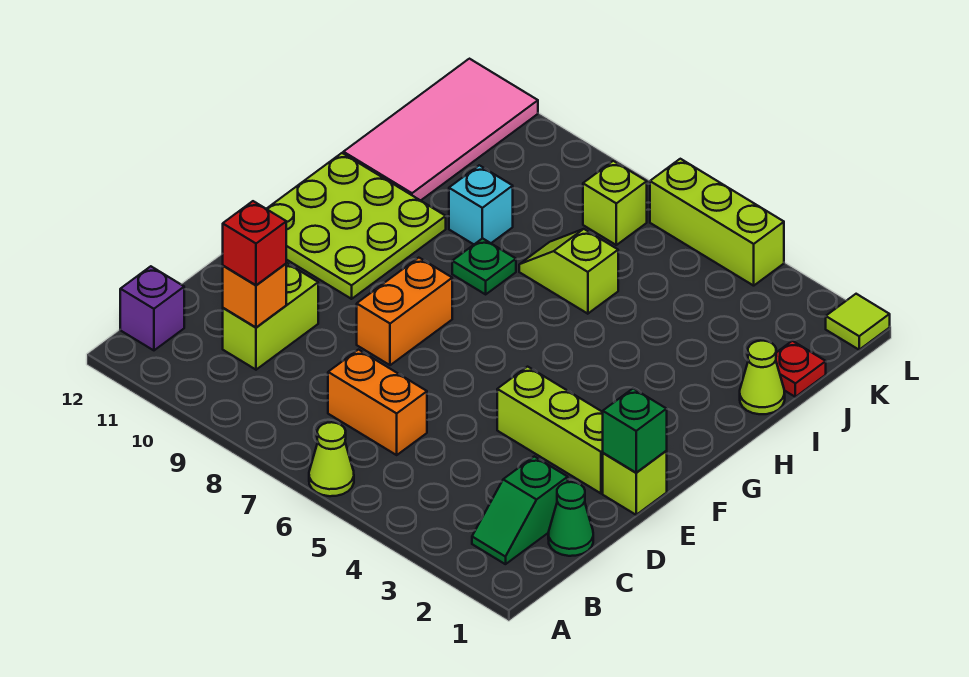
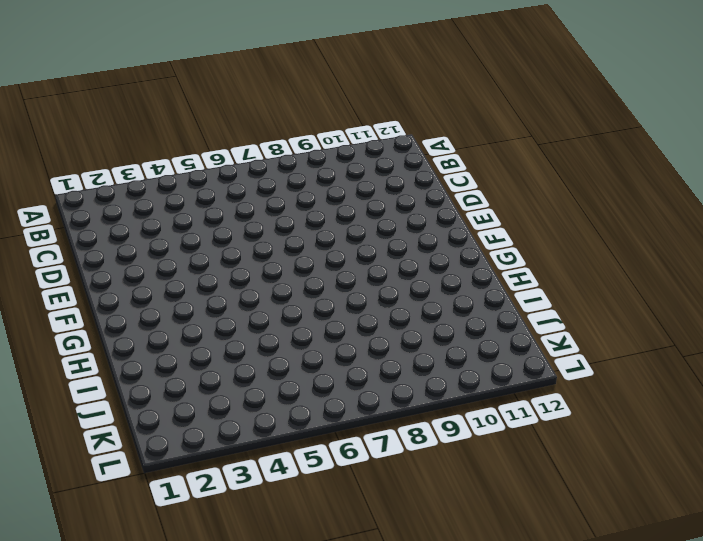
none -> lime cone A6 level 1
none -> green slope B2:C2 level 1 top C
none -> purple brick B12 level 1

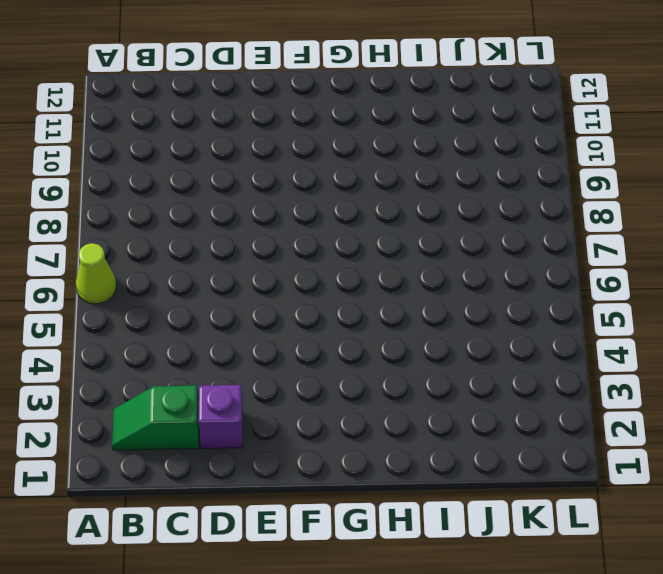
purple brick D2 level 1 -> purple brick B12 level 1
none -> green cone C1 level 1
none -> orange brick C6:C7 level 1
none -> lime brick C10:D10 level 1

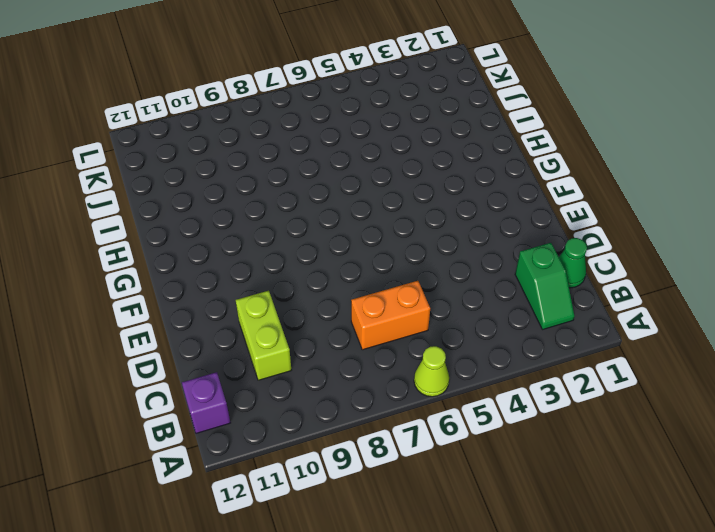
none -> lime brick E1 level 1
none -> lime brick E2:E4 level 1
none -> orange brick E8:F8 level 1

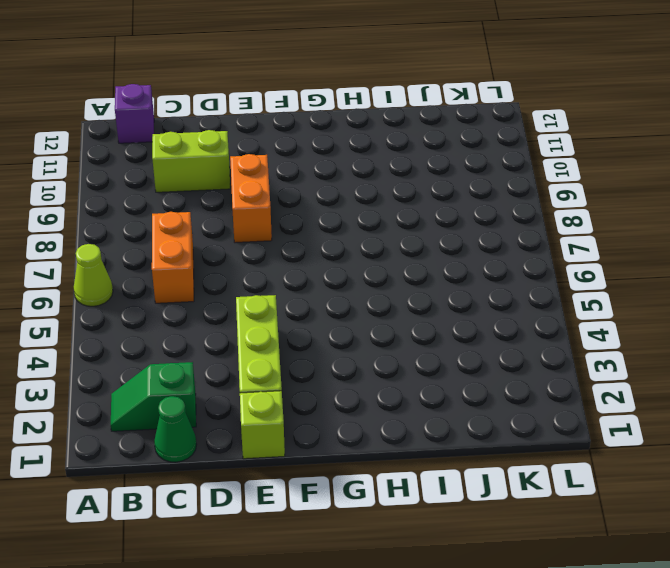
orange brick E8:E9 level 1 -> orange brick E8:F8 level 1
none -> lime plate F10:H12 level 1
none -> green plate H8 level 1
none -> lime cone I1 level 1

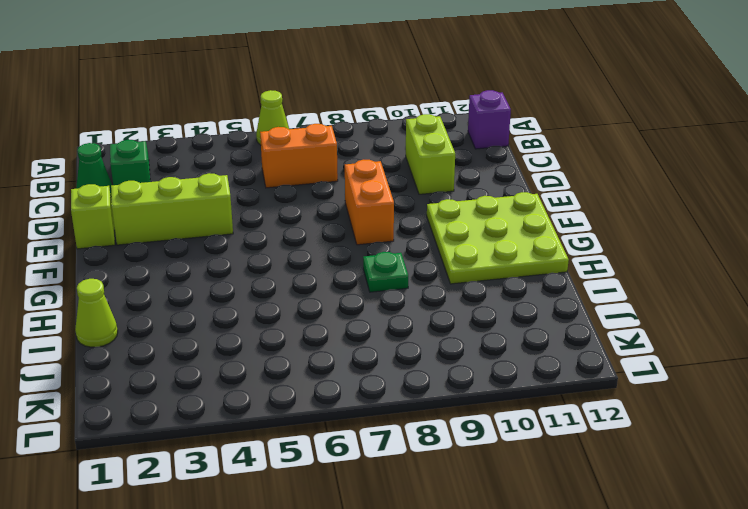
none -> lime slope I6:I7 level 1 top 6
none -> cyan brick I9 level 1
none -> pink tile I11:L12 level 1

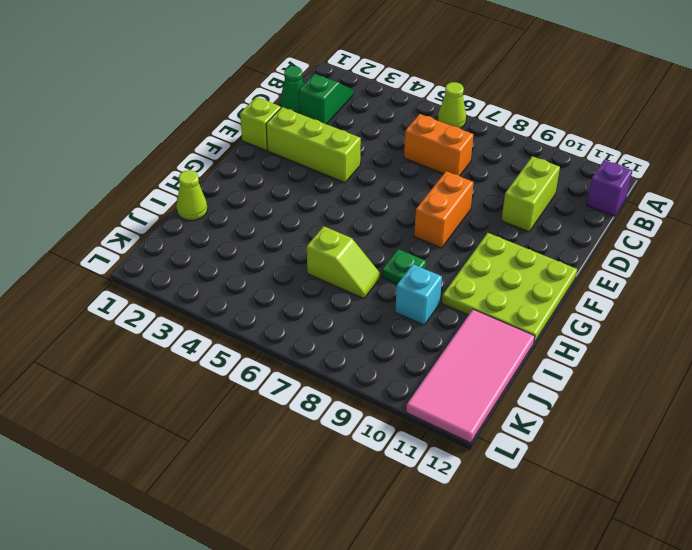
none -> red plate J1 level 1
none -> lime brick K7 level 1
none -> lime tile L1 level 1

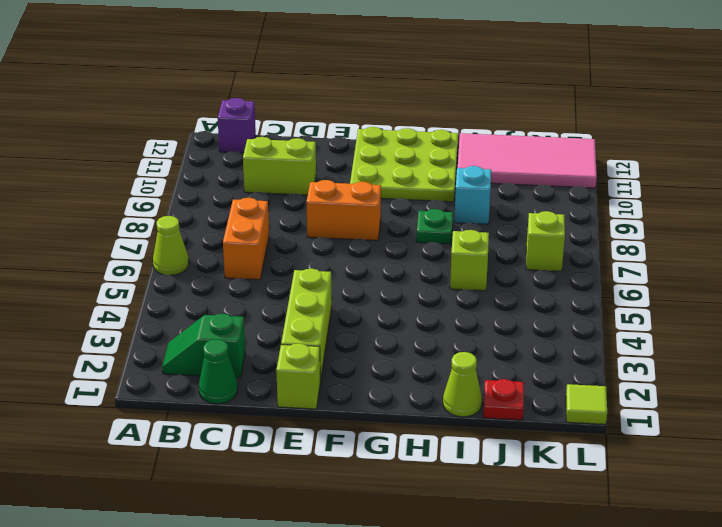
none -> lime brick L4:L6 level 1
none -> orange brick C10 level 2
none -> green brick E1 level 2

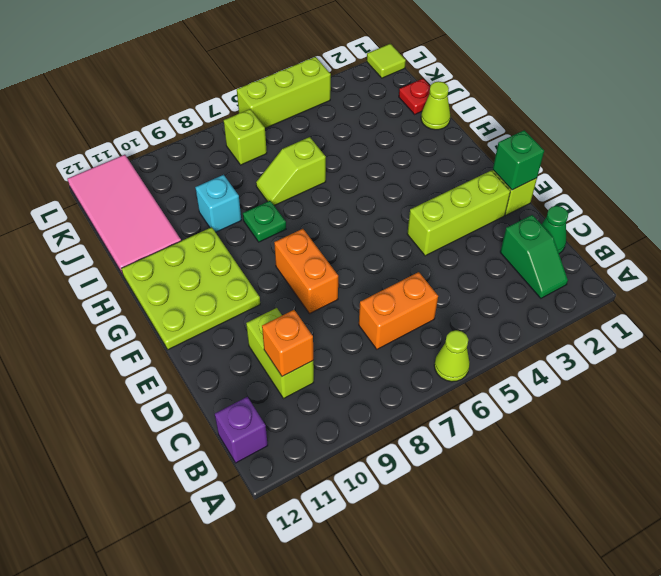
none -> red brick C10 level 3

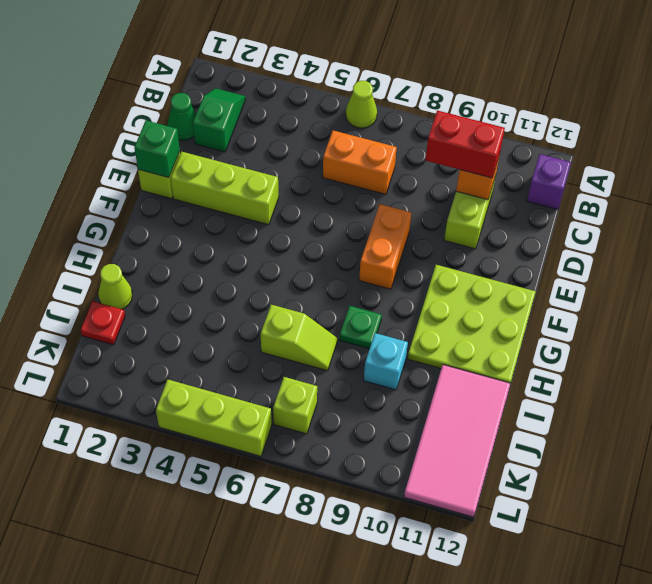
red brick C9:C10 level 3 -> red brick C10 level 3
none -> lime tile L1 level 1

